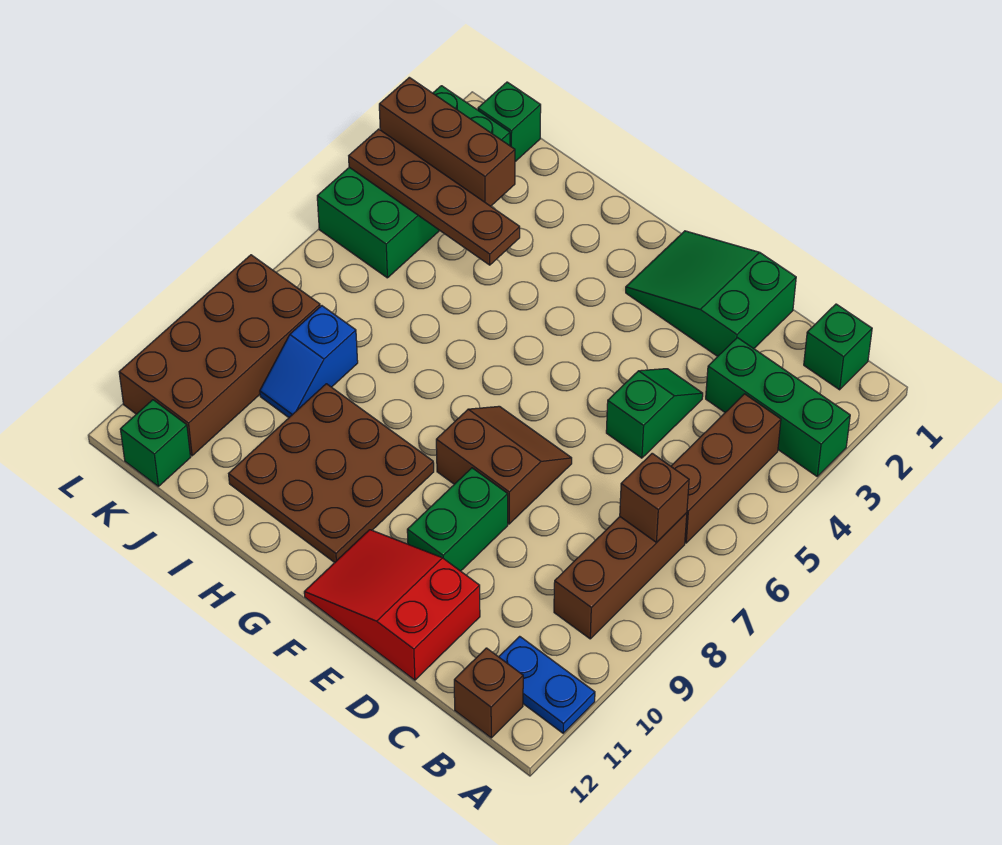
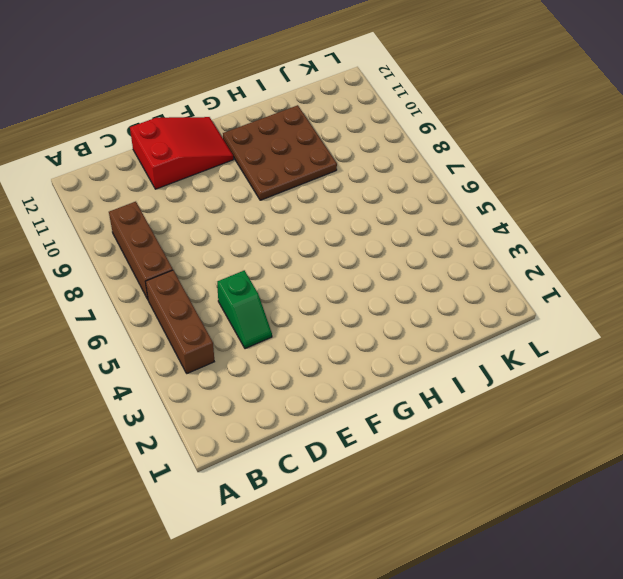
none -> green brick A3:C3 level 1
none -> blue plate A11:B11 level 1
none -> green brick B1 level 1

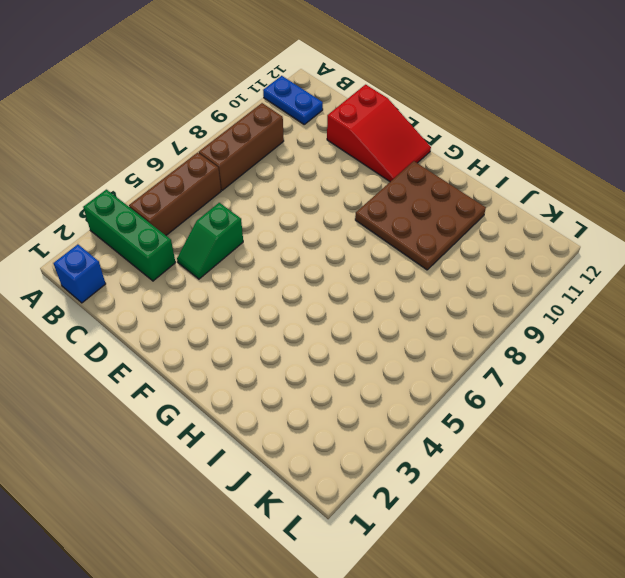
blue brick B1 level 1 -> green brick B1 level 1
none -> brown brick B12 level 1
none -> green slope D1:F2 level 1 top D
none -> brown slope E7:F8 level 1 top 8

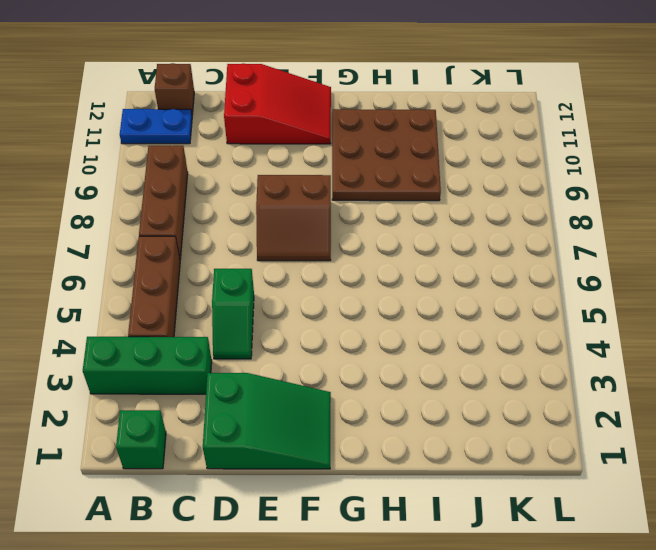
none -> green brick E9:E10 level 1
none -> blue slope J8:J9 level 1 top 8
none -> green brick K1 level 1

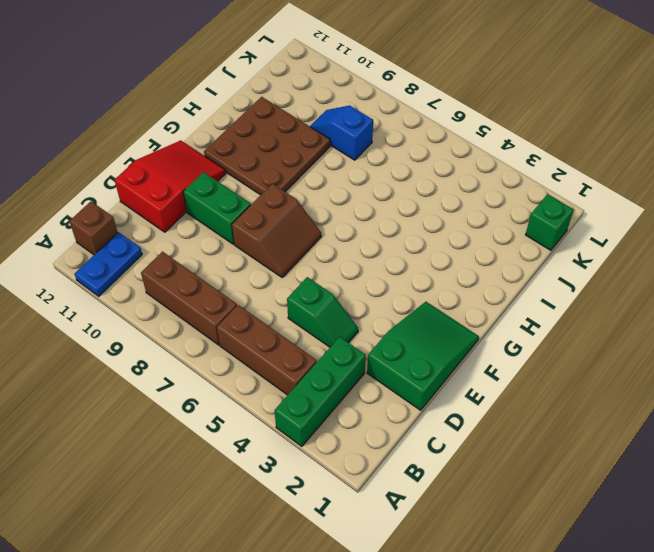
none -> green brick B1 level 1
none -> green brick K2:L5 level 1
none -> brown brick K8:L11 level 1

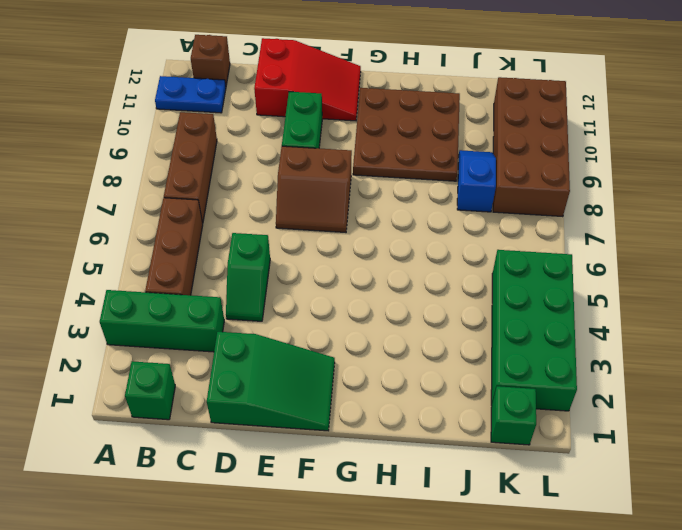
none -> green brick K12 level 1
none -> brown brick B7 level 2
none -> brown plate I4:L4 level 2

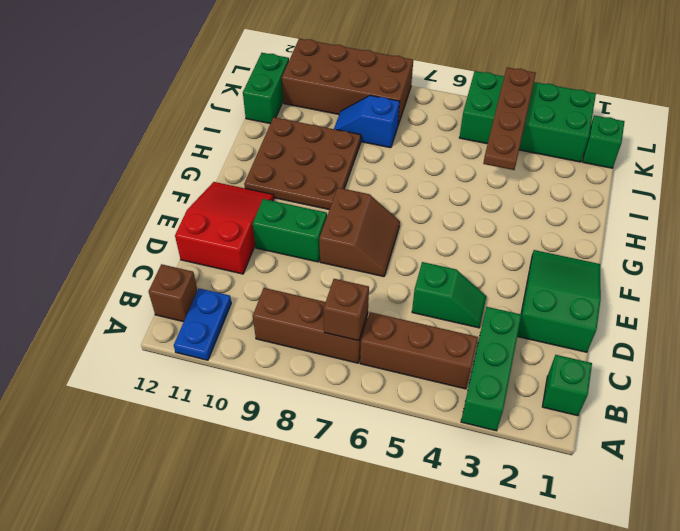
green brick J12:K12 level 1 -> green brick K12 level 1
none -> brown brick J3:L3 level 2

